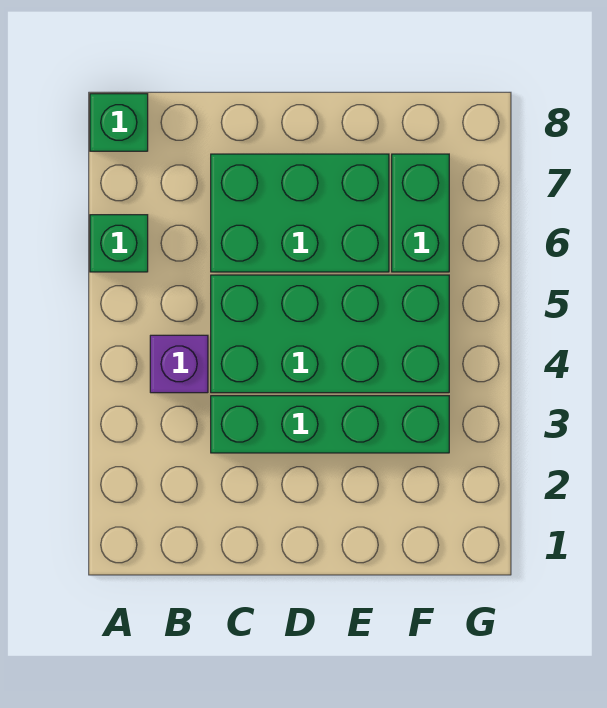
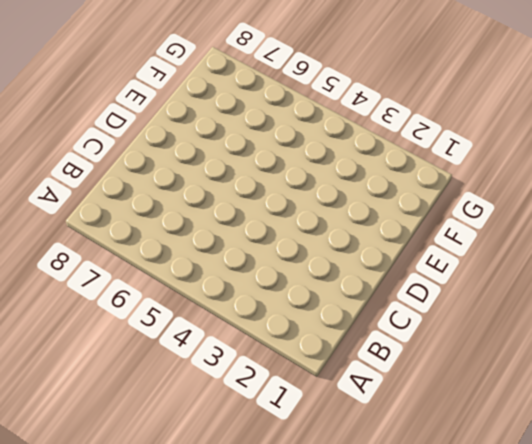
none -> green brick A6 level 1
none -> green brick A8 level 1

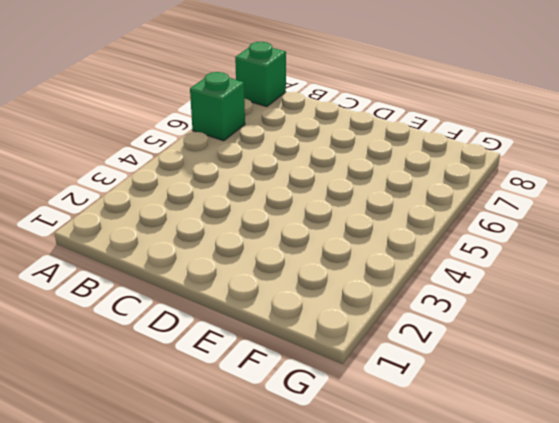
none -> purple brick B4 level 1
none -> green brick C3:F3 level 1

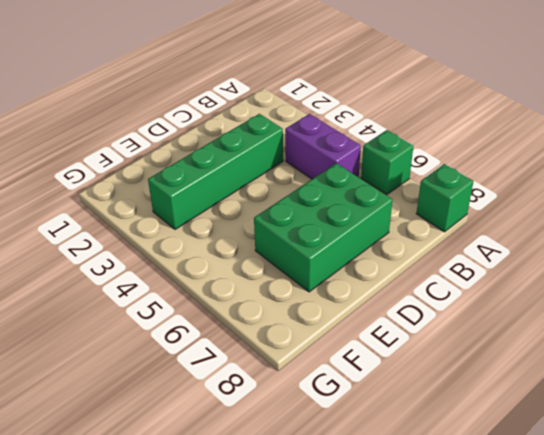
purple brick B4:B5 level 1 -> purple brick B4 level 1
none -> green brick C4:F5 level 1
none -> green brick F6:F7 level 1

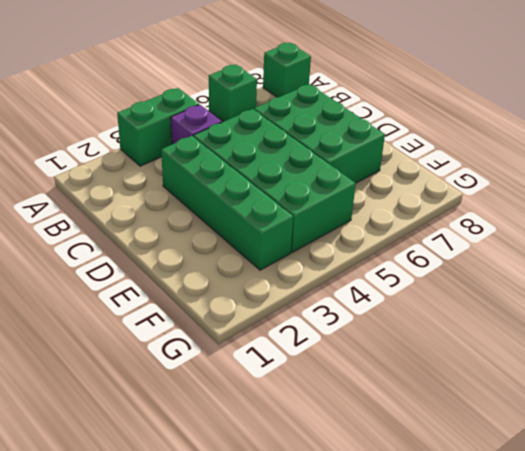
green brick A3:A4 level 1 -> green brick F6:F7 level 1

